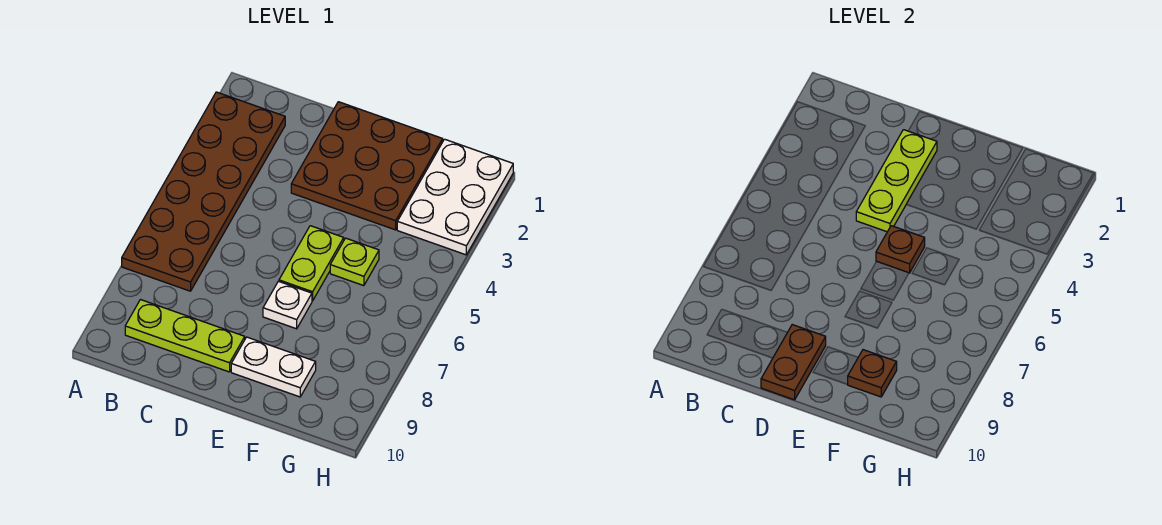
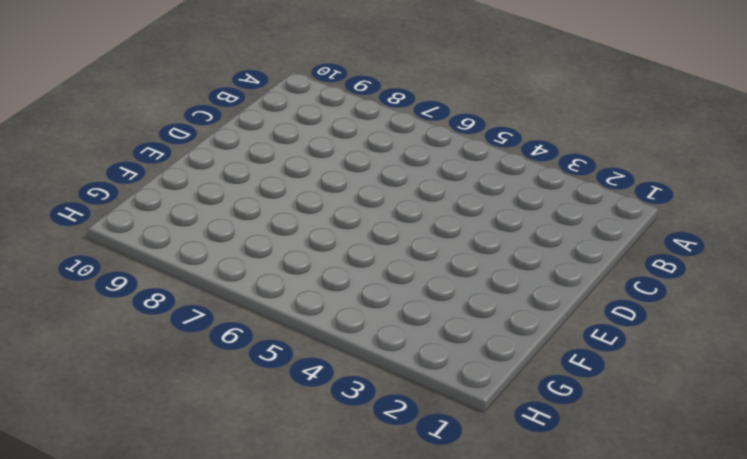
none -> brown plate A2:B7 level 1
none -> lime plate B9:D9 level 1
none -> brown plate D1:F3 level 1

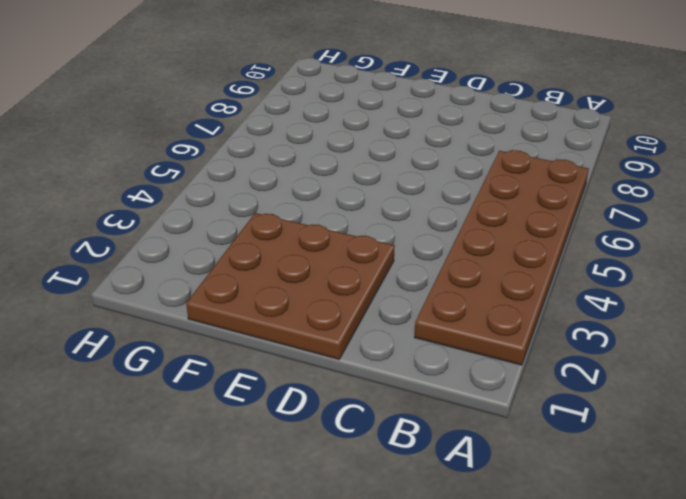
none -> lime plate B9:D9 level 1
none -> lime plate E5:E6 level 1
none -> white plate E7 level 1

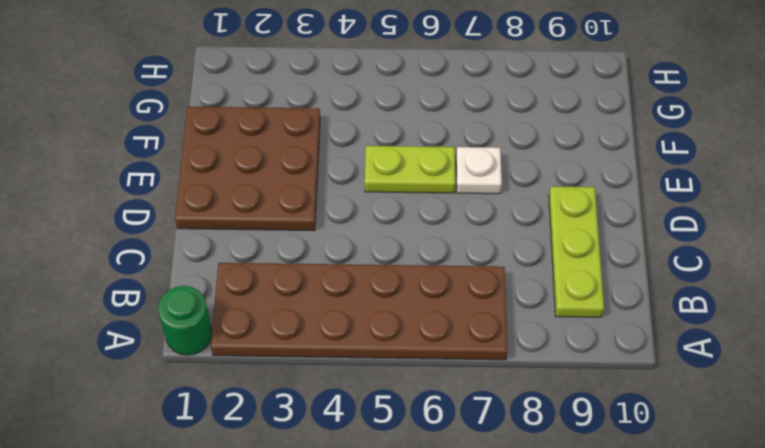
green round brick A1 level 1 -> none
none -> white plate E9:F9 level 1
none -> lime plate F5 level 1
none -> white plate G1:H3 level 1

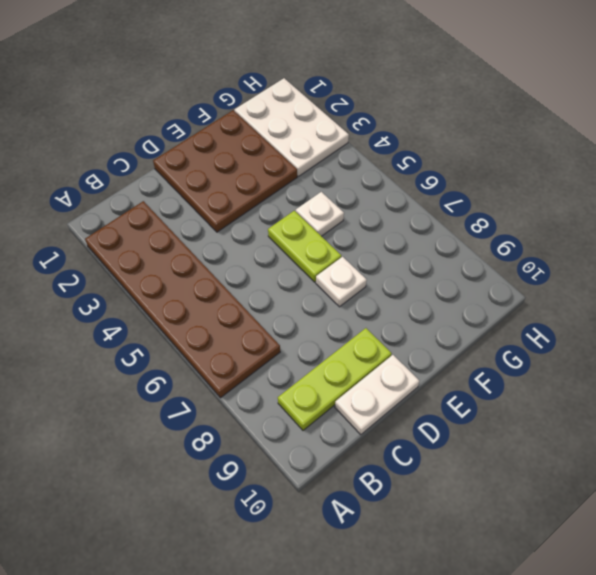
white plate C10:D10 level 1 -> white plate E9:F9 level 1
white plate F5 level 1 -> lime plate F5 level 1
none -> lime plate D2:D4 level 2
none -> brown plate D9:D10 level 2
none -> brown plate E5 level 2

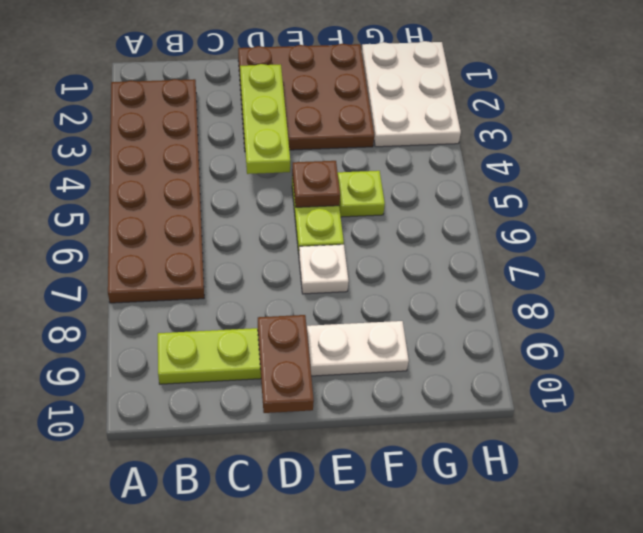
none -> brown plate F9 level 2

